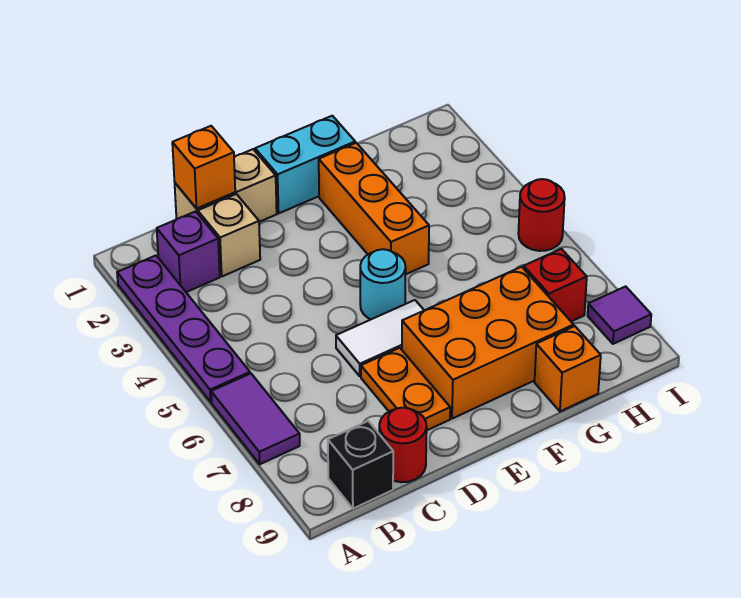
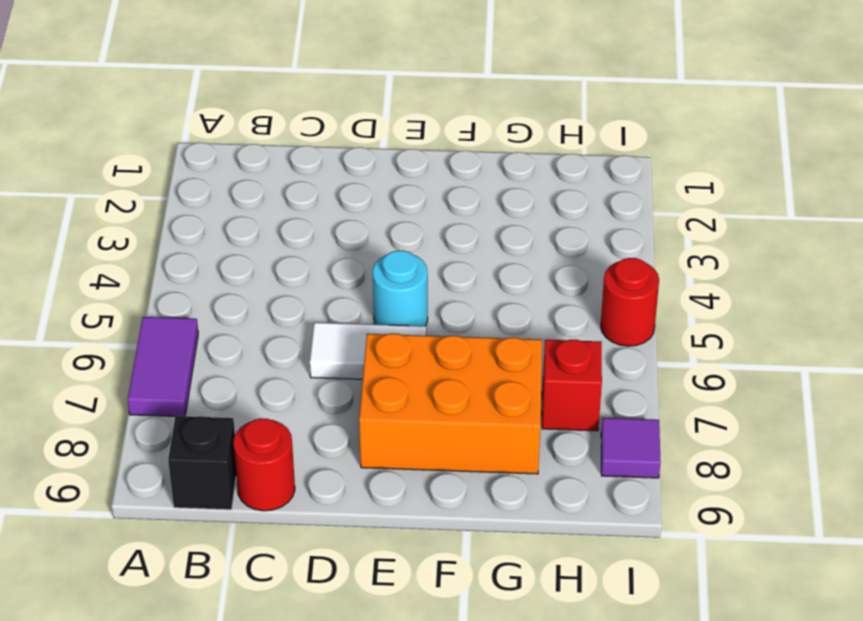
none -> purple plate A2:A5 level 1
none -> purple brick B2 level 1
none -> tan brick C1:D1 level 1

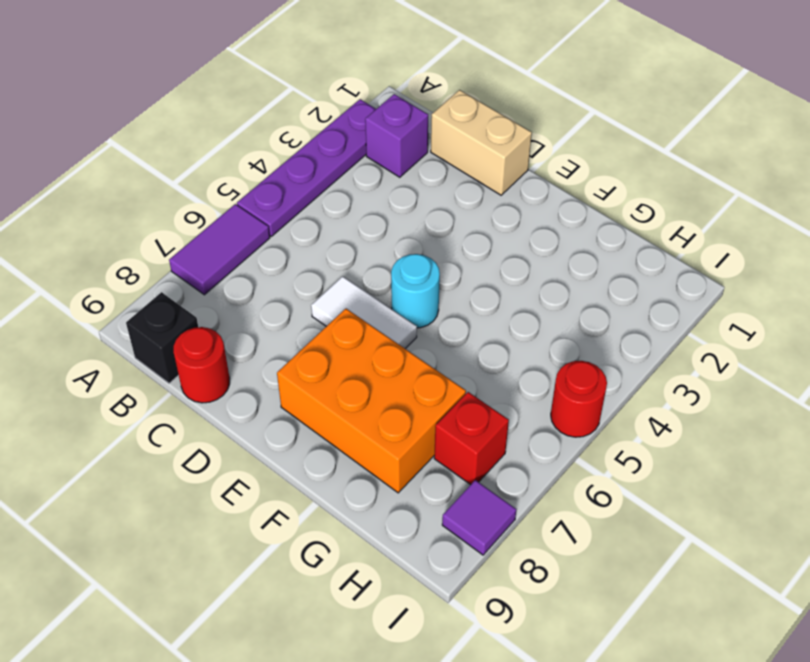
none -> tan brick C2 level 1
none -> orange plate D7:D8 level 1
none -> cyan brick E1:F1 level 1

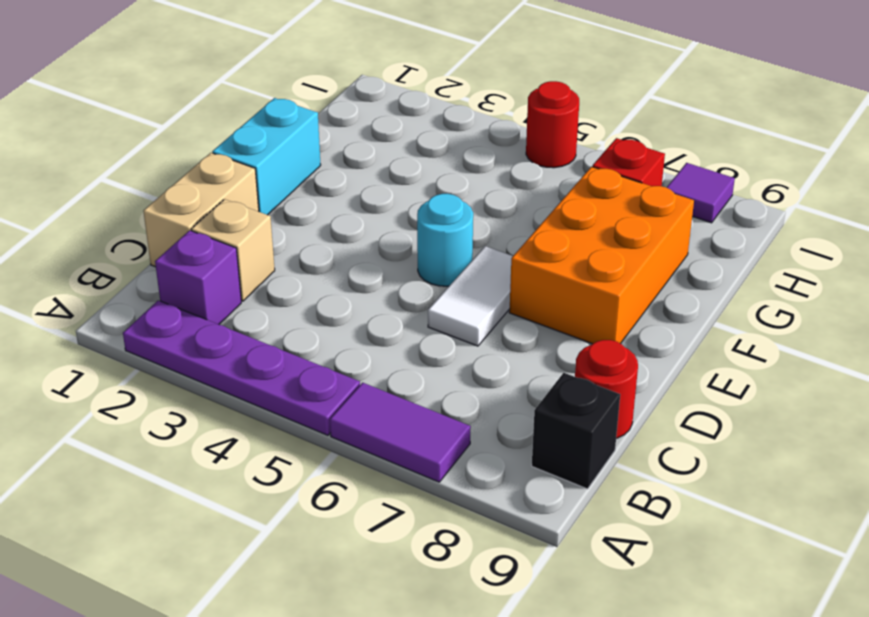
none -> orange plate D7:D8 level 1
none -> orange brick F2:F4 level 1
none -> orange brick G9 level 1

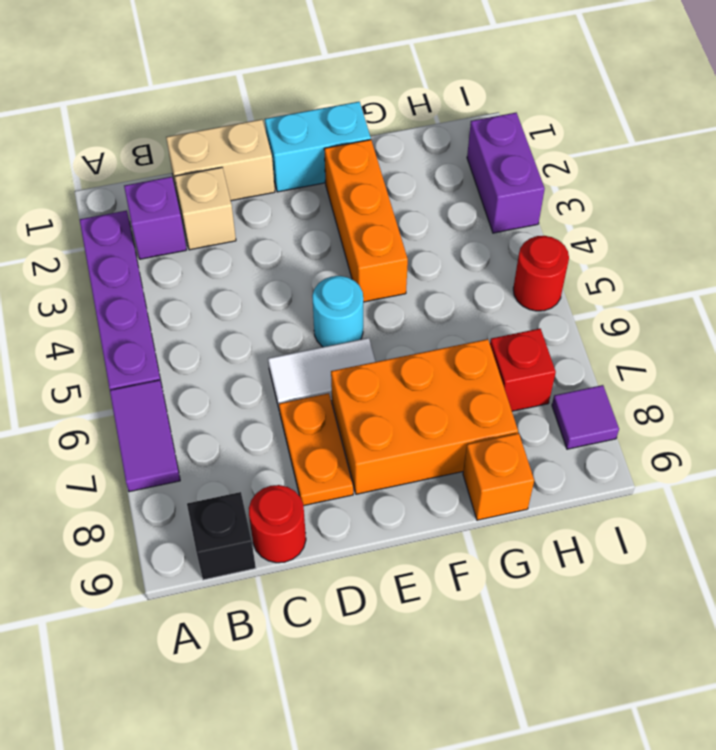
purple brick I2:I3 level 1 -> none
none -> orange brick C1 level 2

